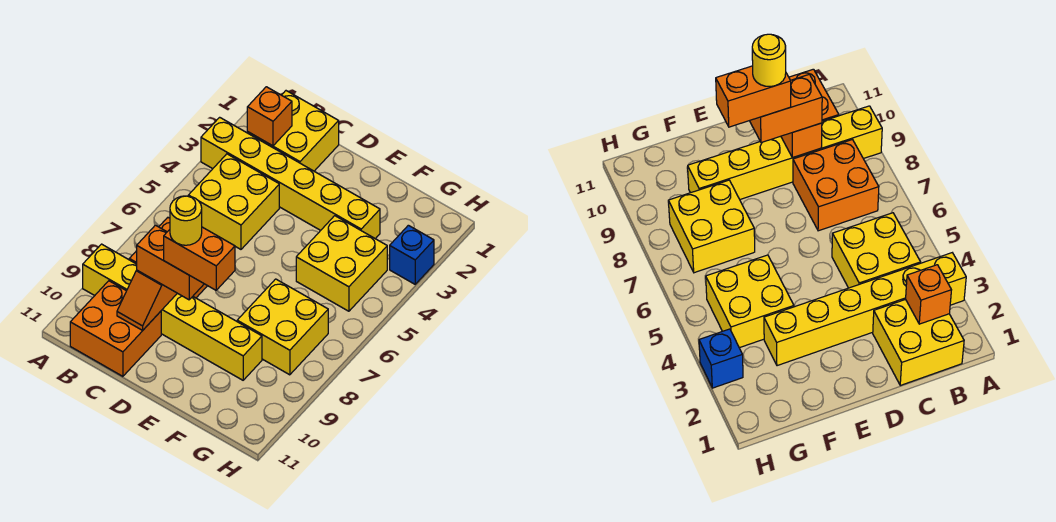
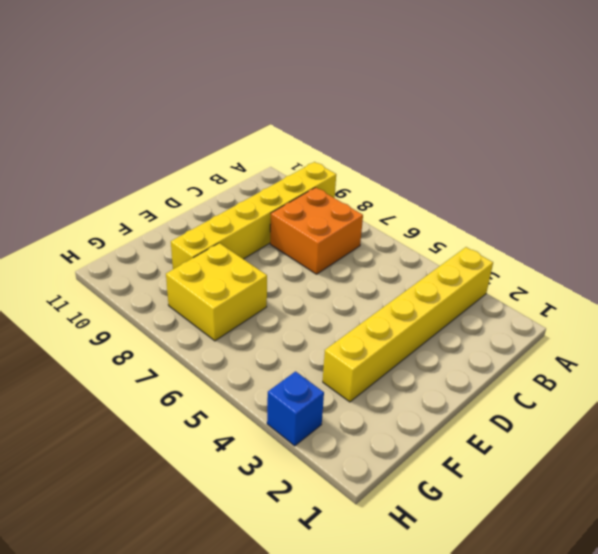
none -> yellow brick B1:C2 level 1
none -> yellow brick B4:C5 level 1
none -> orange brick B10:C11 level 1

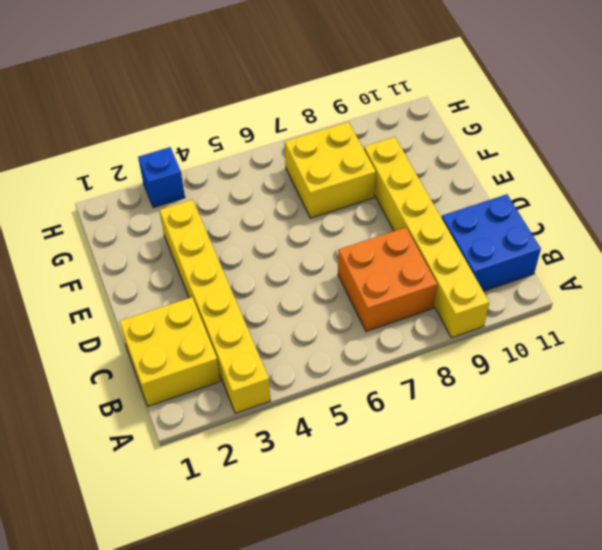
blue brick B10:C11 level 1 -> orange brick B10:C11 level 1
none -> yellow brick B4:C5 level 1
none -> yellow brick F4:G5 level 1
none -> orange brick B2 level 2

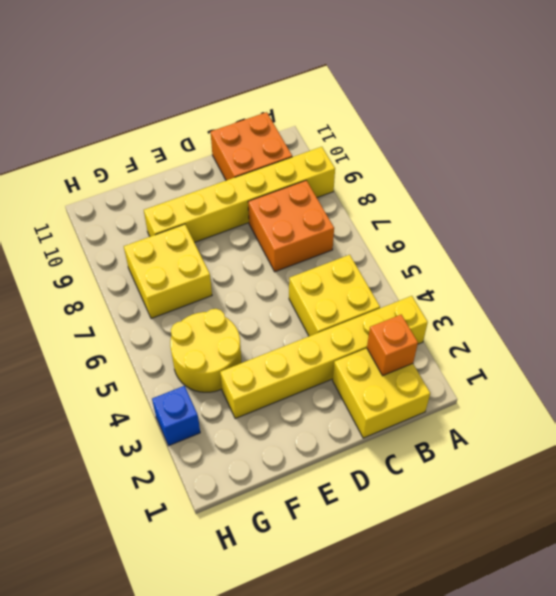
yellow round brick F4:G5 level 1 -> yellow brick F4:G5 level 1
none -> orange slope C9:C10 level 2 top 9
none -> orange brick C9:D9 level 3
none -> orange brick D9:E9 level 4

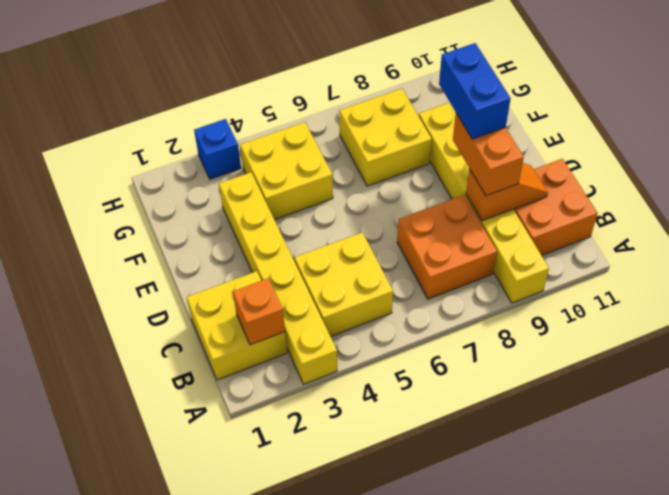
blue brick D9:E9 level 4 -> orange brick D9:E9 level 4
none -> yellow round brick D9 level 5

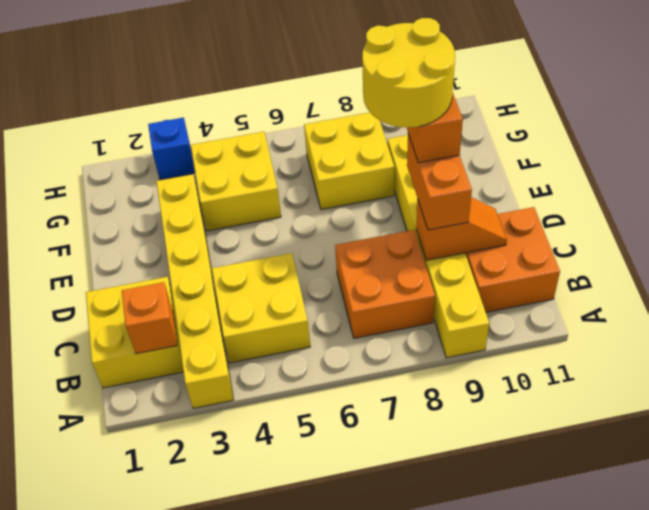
yellow round brick D8:E9 level 5 -> yellow round brick D9 level 5

